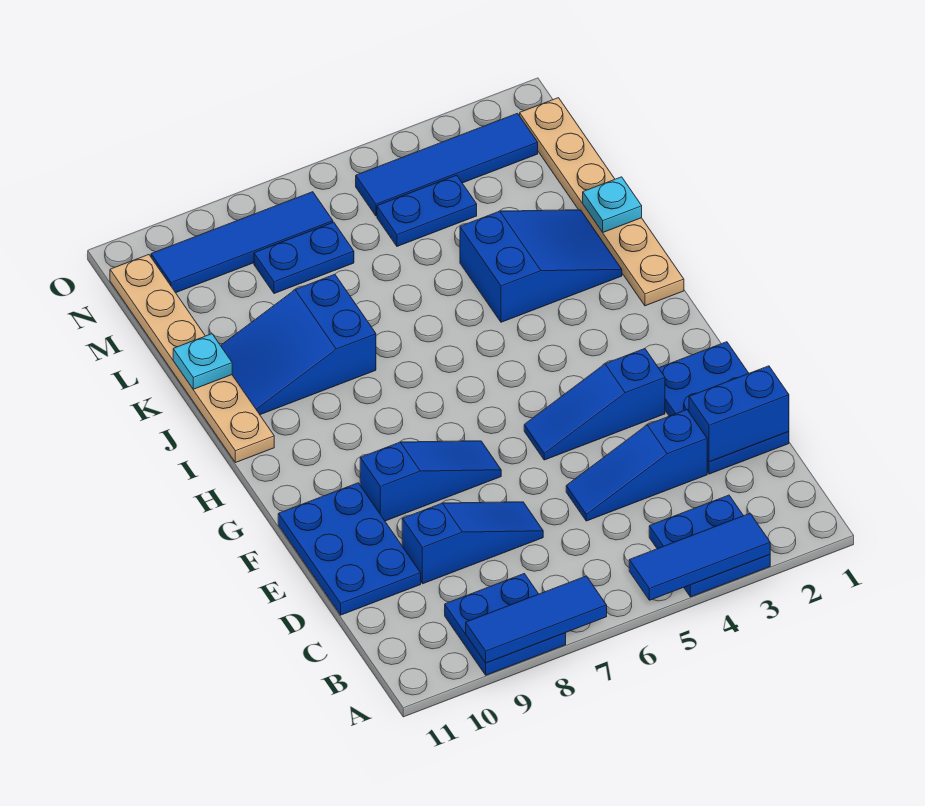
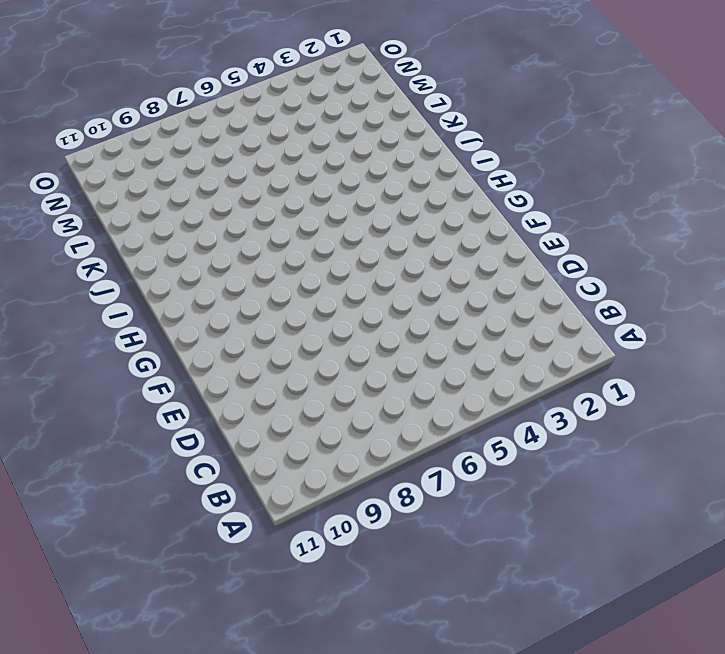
none -> blue plate A3:B4 level 1
none -> blue plate A8:B9 level 1
none -> blue plate D1:F2 level 1

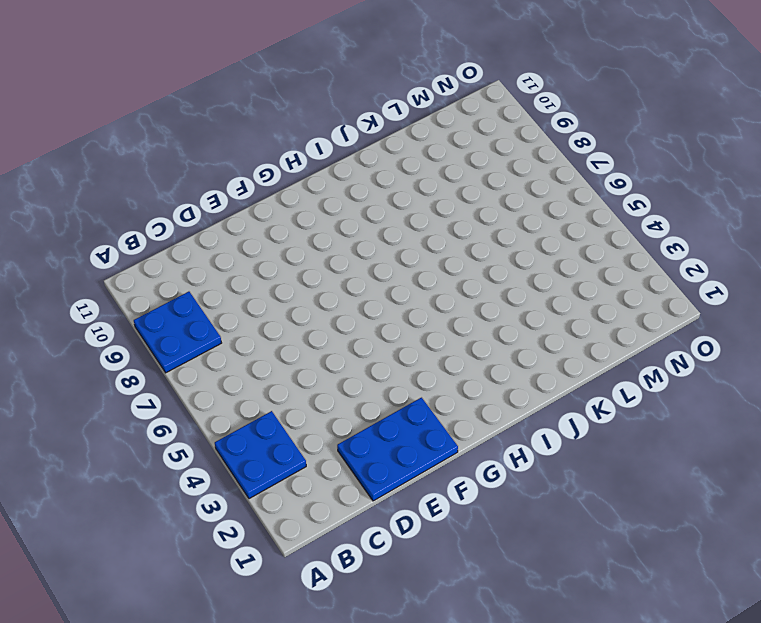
none -> blue slope D3:D5 level 1 top 3
none -> blue slope D7:D9 level 1 top 9
none -> blue plate D10:F11 level 1

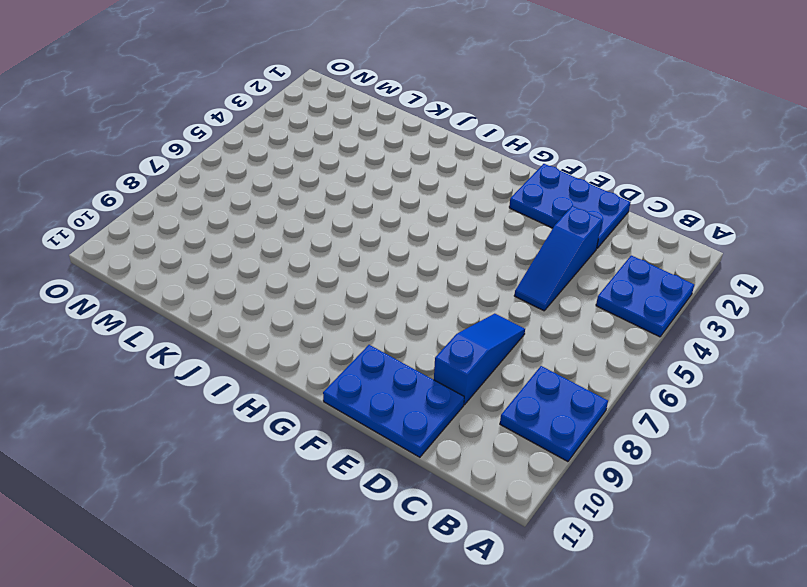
none -> blue slope F3:F5 level 1 top 3
none -> blue slope F7:F9 level 1 top 9
none -> tan plate I1:N1 level 1

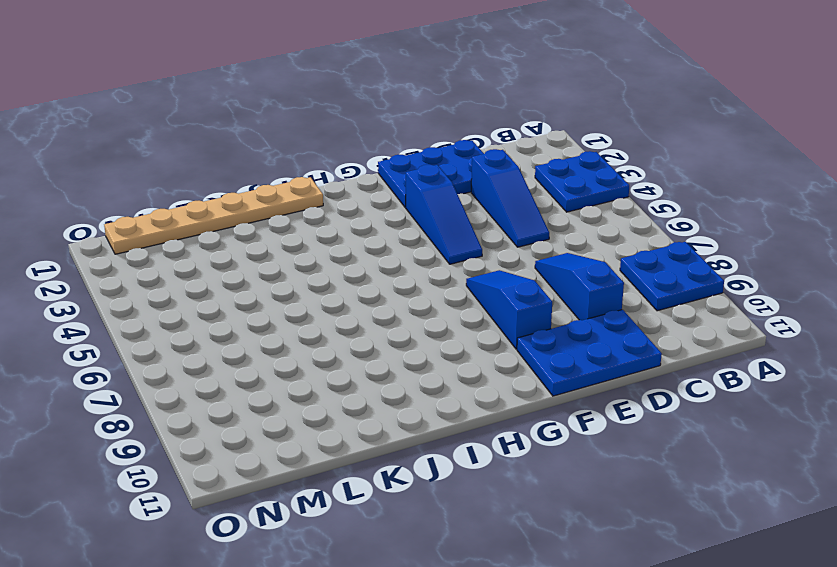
none -> tan plate I11:N11 level 1
none -> blue slope J2:K4 level 1 top 4
none -> blue slope J8:K10 level 1 top 8

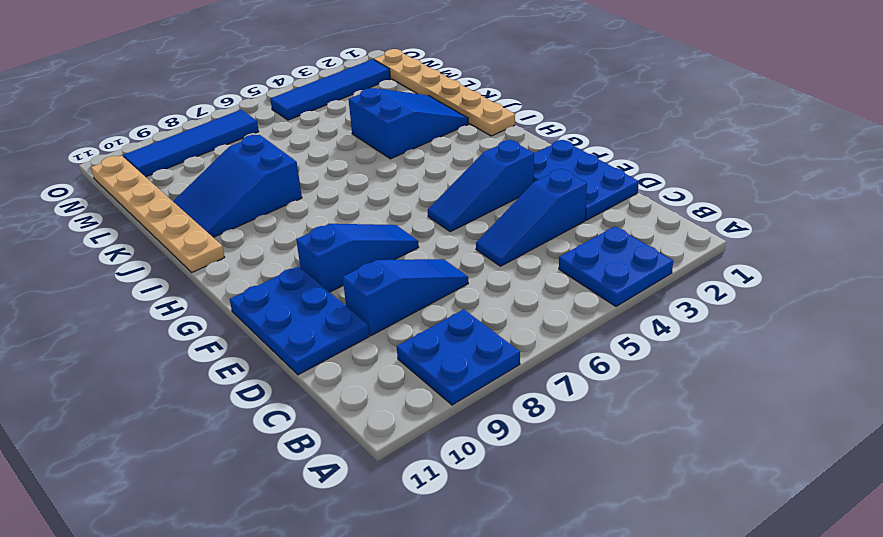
none -> blue plate M4:M5 level 1
none -> blue plate M7:M8 level 1
none -> blue tile A3:A5 level 2

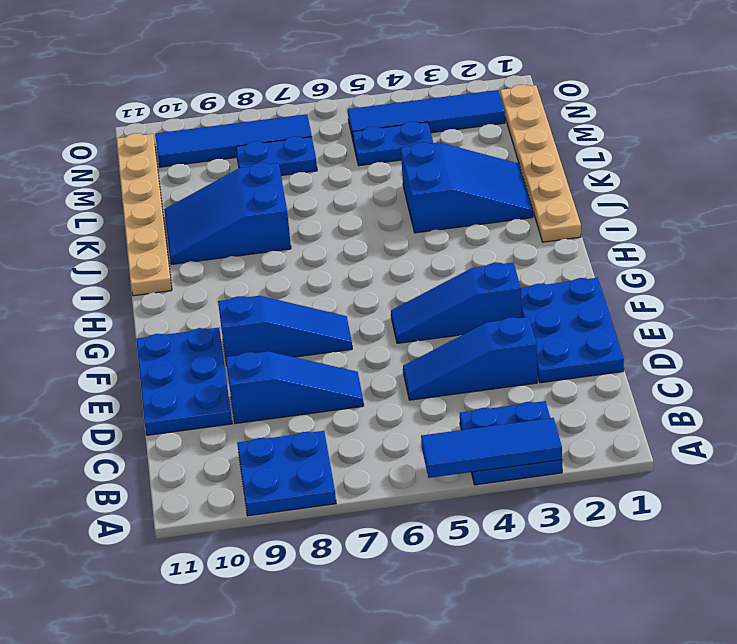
none -> blue tile A7:A9 level 2
none -> blue brick D1:D2 level 2
none -> cyan plate K1 level 2

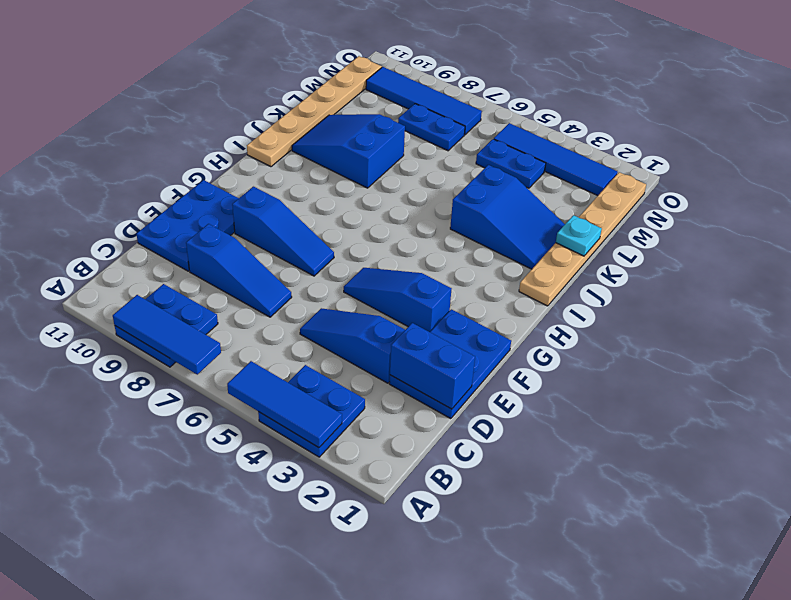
none -> cyan plate K11 level 2

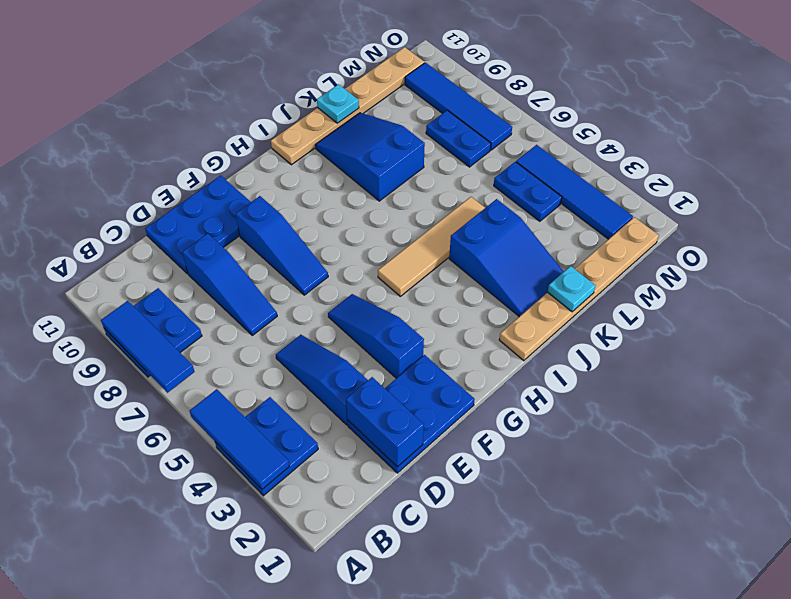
tan tile H5:K5 level 1 -> none

